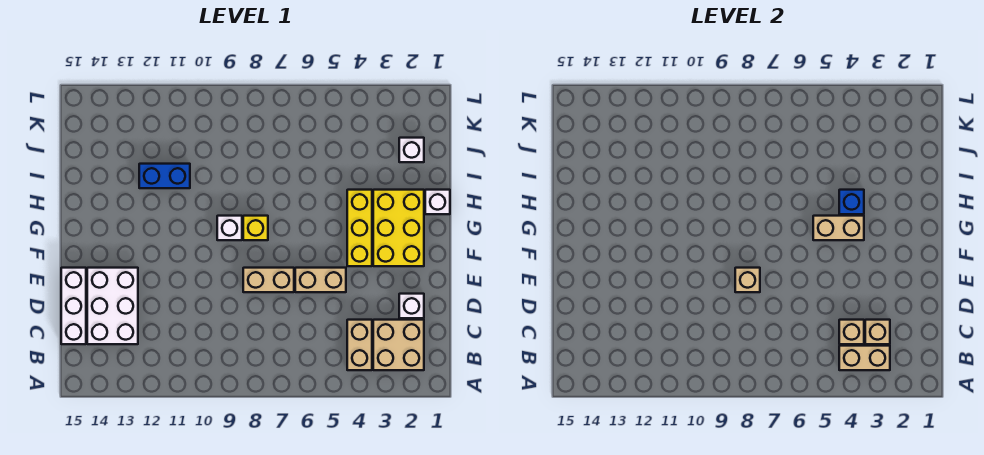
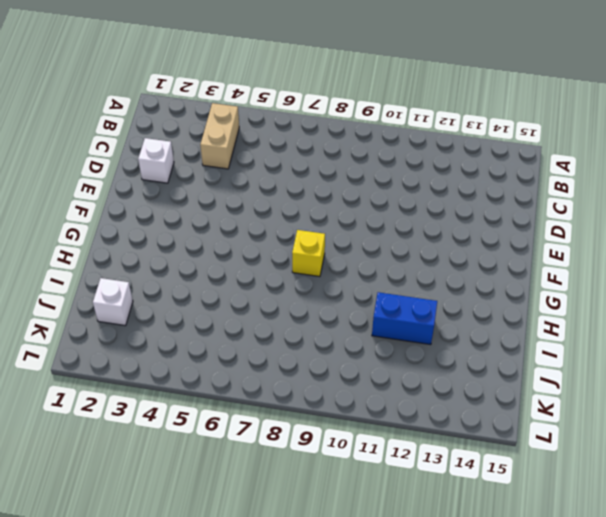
none -> tan brick B2:C3 level 1
none -> white brick C13:E14 level 1
none -> white brick C15:E15 level 1

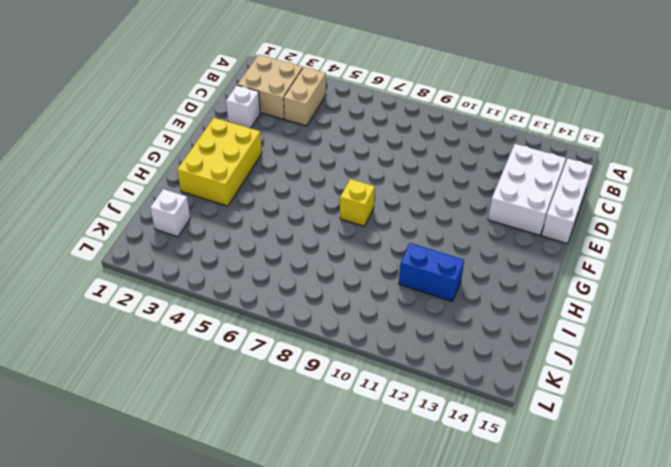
none -> tan brick E5:E6 level 1
none -> tan brick E7:E8 level 1
none -> yellow brick F4:H4 level 1

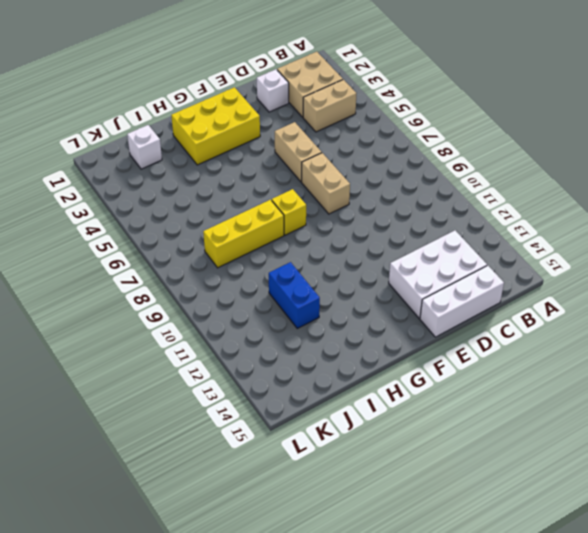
yellow brick H8:J8 level 1 -> yellow brick F4:H4 level 1
none -> white brick G9 level 1
none -> white brick H1 level 1
none -> tan brick B3:B4 level 2

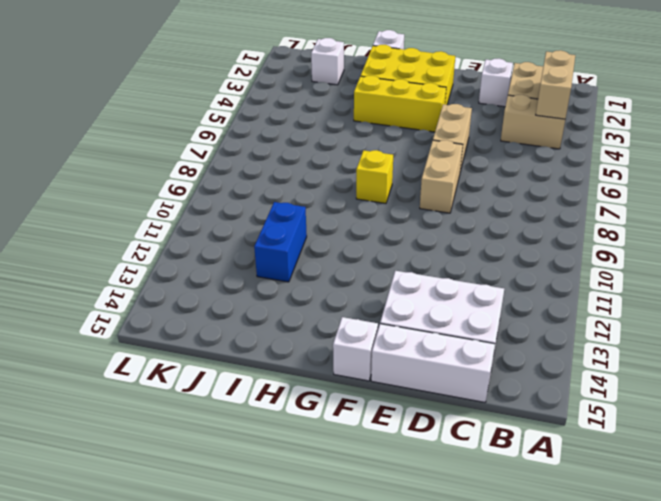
white brick F15 level 1 -> white brick G9 level 1
none -> tan brick C3 level 2
none -> tan brick C4 level 2
none -> tan brick E8 level 2

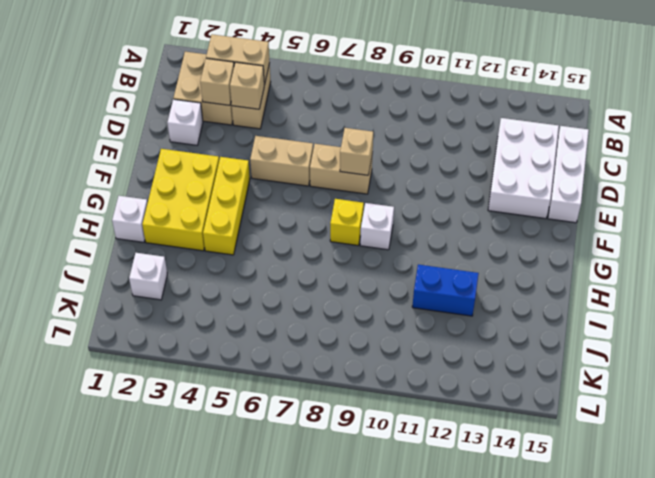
none -> tan brick G4:G5 level 2
none -> blue brick H4 level 2

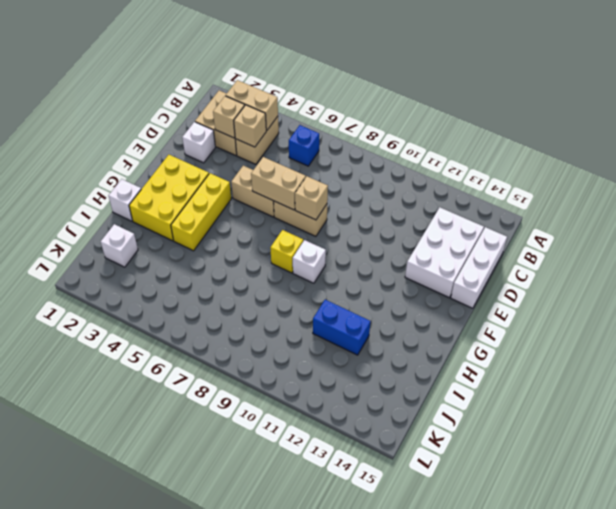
blue brick B6 level 1 -> blue brick H4 level 2
tan brick E6:E7 level 2 -> tan brick G4:G5 level 2

